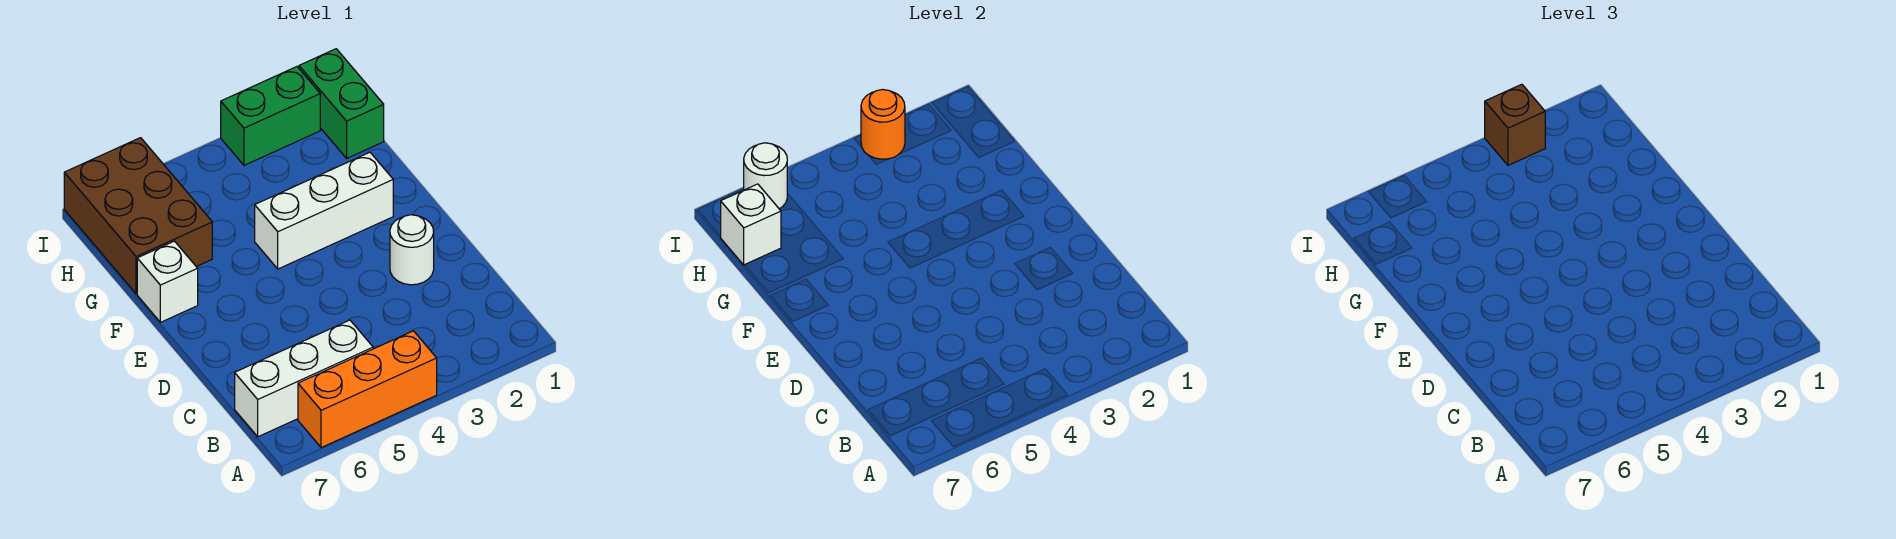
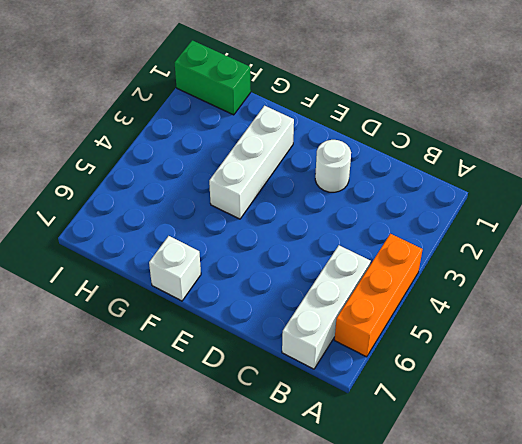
none -> brown brick G6:I7 level 1
none -> green brick I2:I3 level 1
none -> white brick H7 level 2

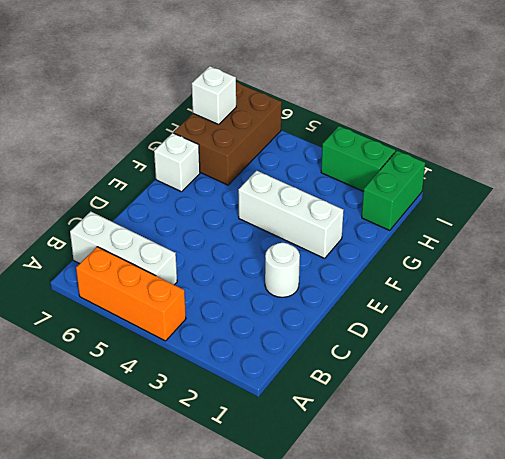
none -> orange round brick I3 level 2
none -> white round brick I6 level 2
none -> brown brick I3 level 3

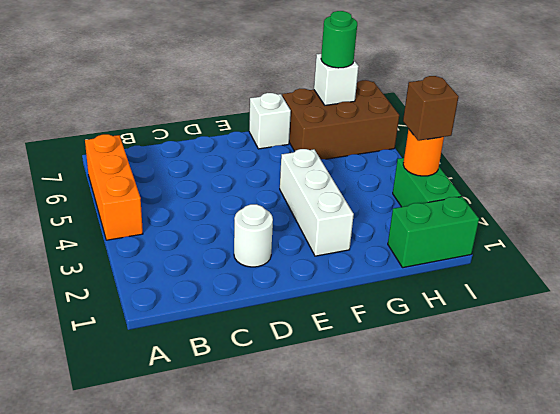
green round brick H7 level 3 -> none
none -> white brick B5:B7 level 1
none -> white round brick I6 level 2

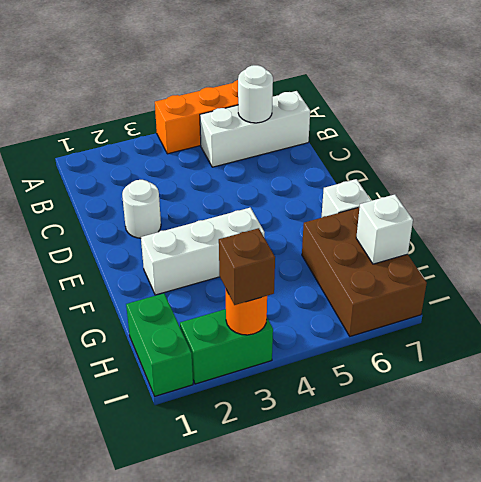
white round brick B6 level 2 -> white round brick I6 level 2

